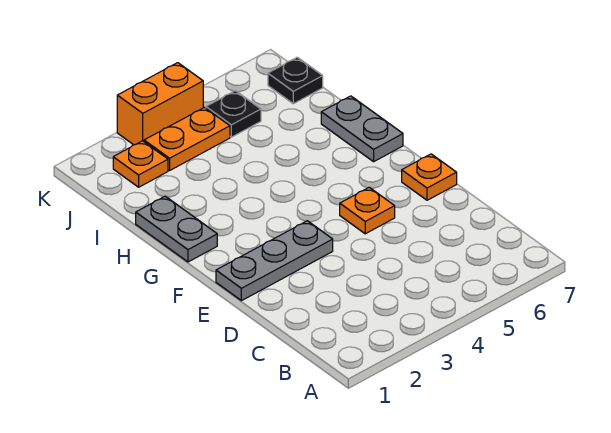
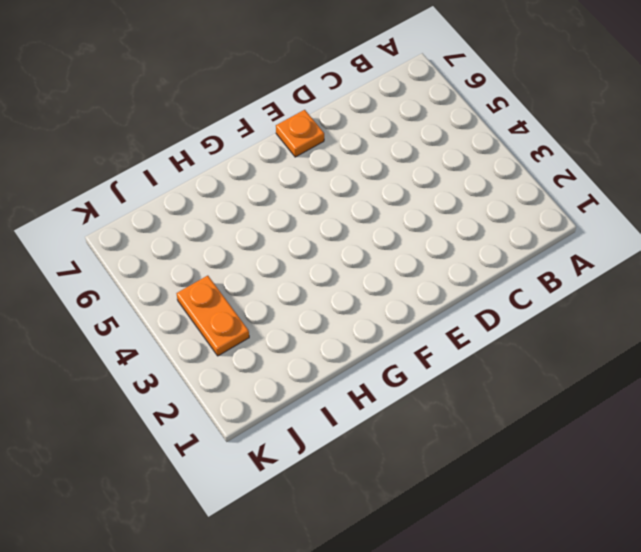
none -> grey plate E1:E3 level 1
none -> orange plate E5 level 1

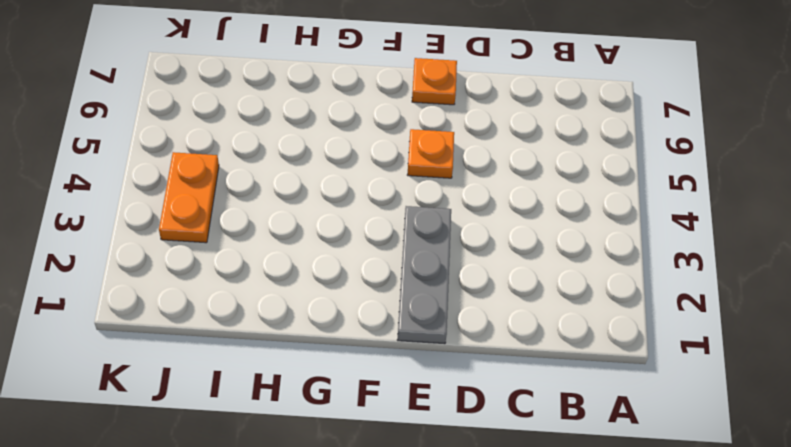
none -> grey plate G1:H1 level 1
none -> grey plate G7:H7 level 1

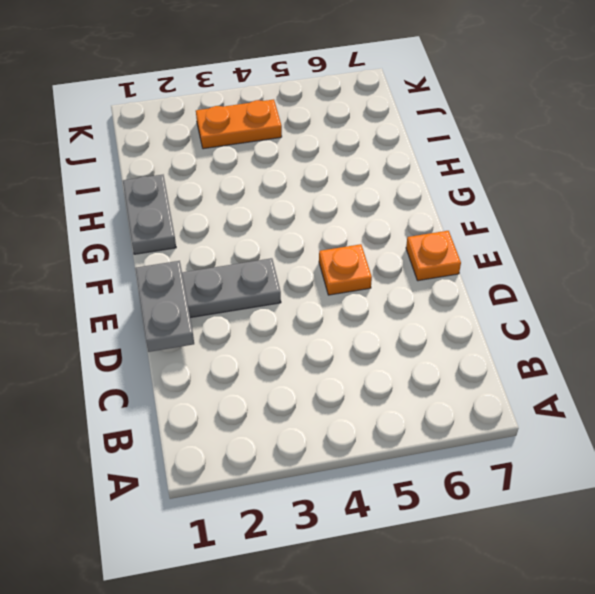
grey plate D1:E1 level 2 -> grey plate G7:H7 level 1
none -> orange plate J2 level 1
none -> black plate J5 level 1

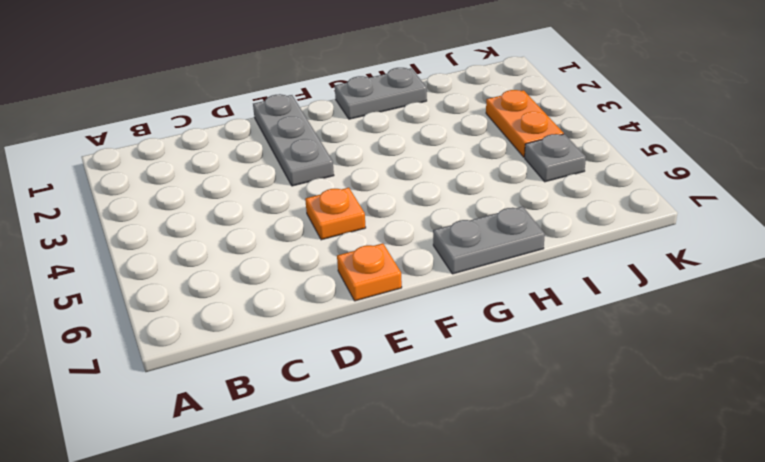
grey plate J5 level 1 -> black plate J5 level 1
none -> orange plate J2 level 1
none -> black plate J7 level 1

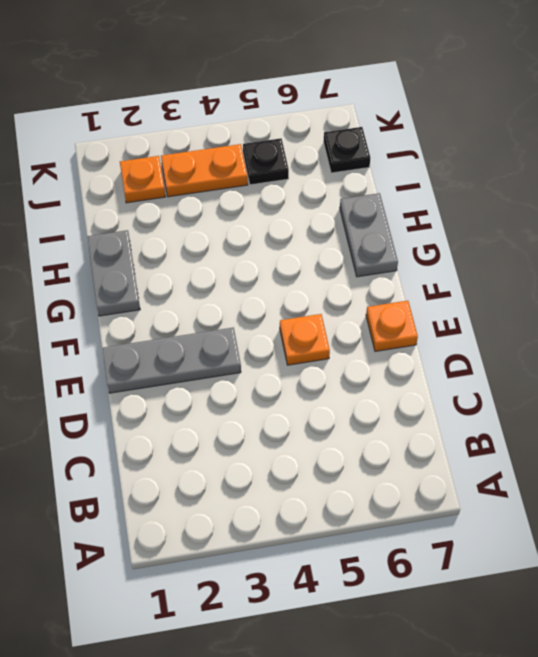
none -> orange brick K3:K4 level 1

